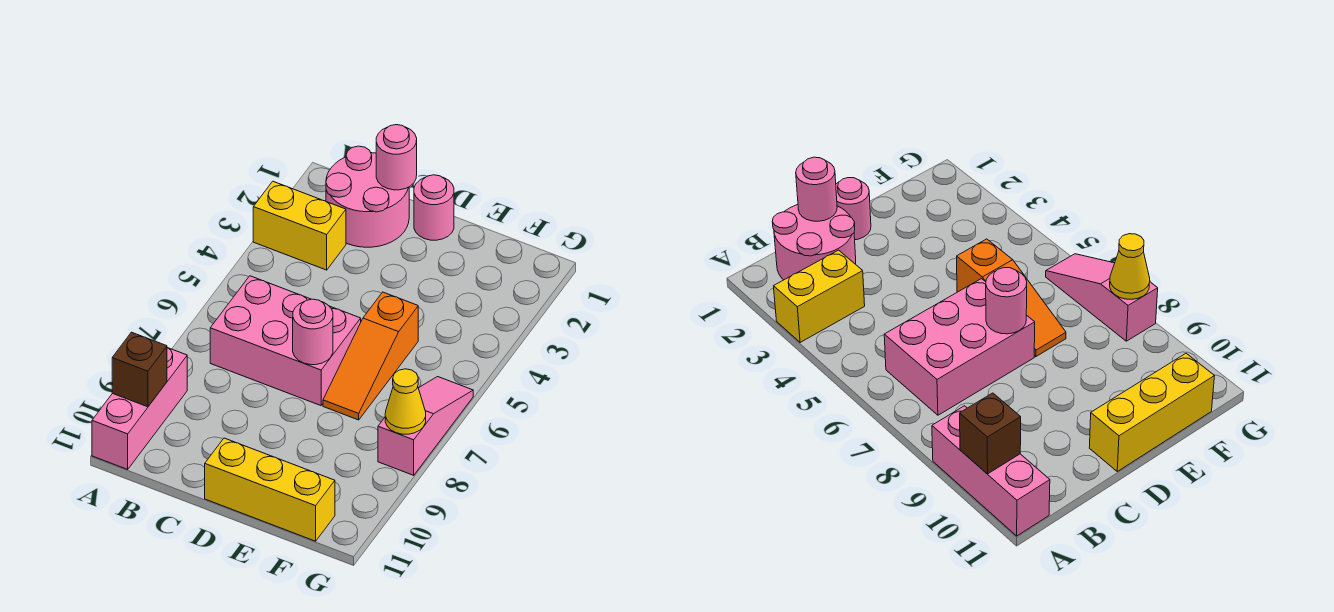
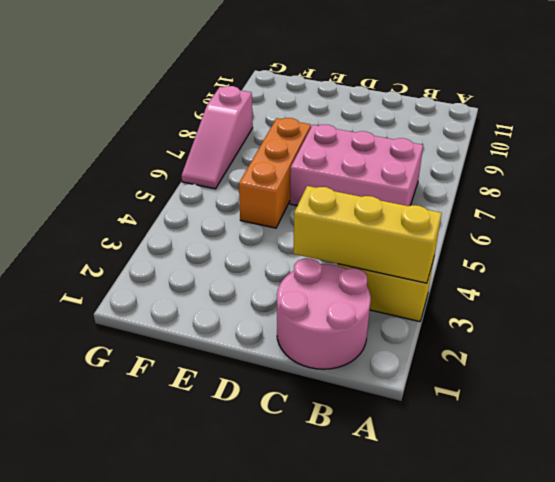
yellow brick A3:C3 level 2 -> yellow brick D11:F11 level 1
orange brick E5:E7 level 1 -> orange slope E5:E7 level 1 top 5
none -> pink brick A9:A11 level 1
none -> pink round brick D1 level 1
none -> brown brick A10 level 2

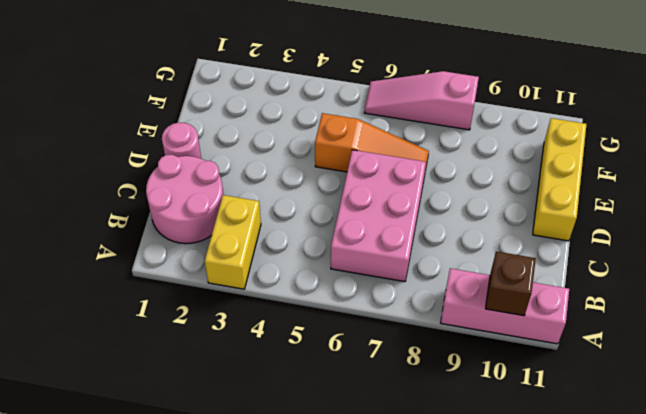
none -> pink round brick C1 level 2
none -> pink round brick D7 level 2
none -> yellow cone G8 level 2

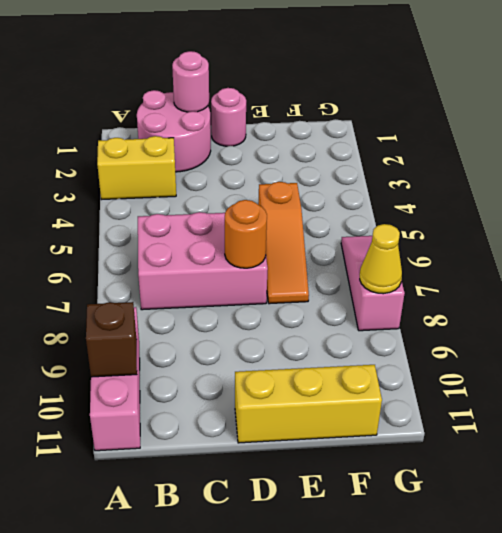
orange round brick D7 level 2 -> pink round brick D7 level 2

